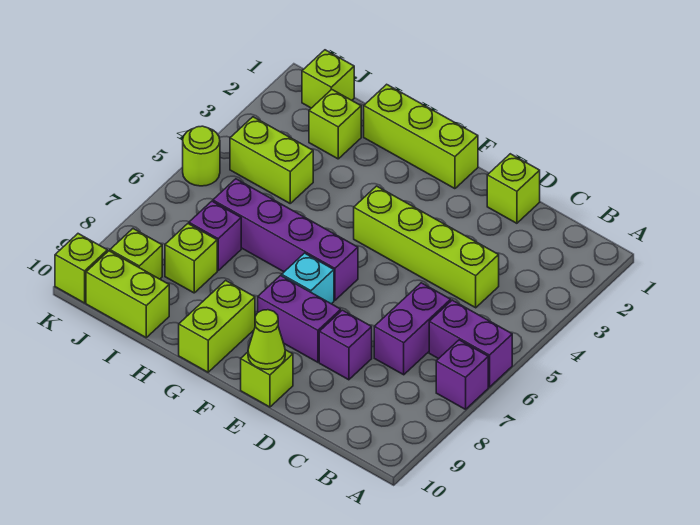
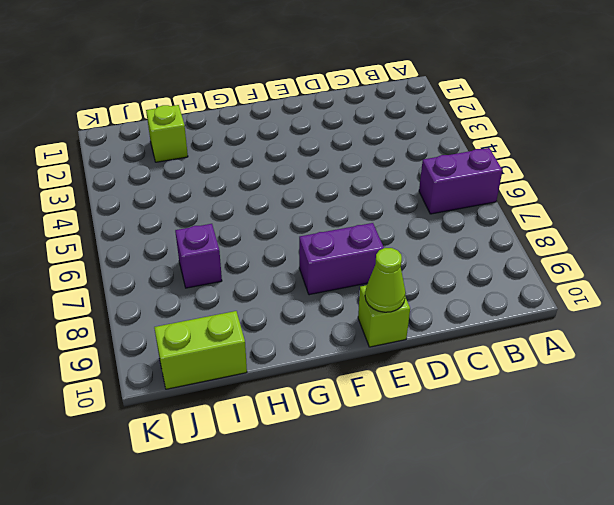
none -> purple brick A7 level 1
none -> lime brick C4:F4 level 1
none -> purple brick C6:C7 level 1

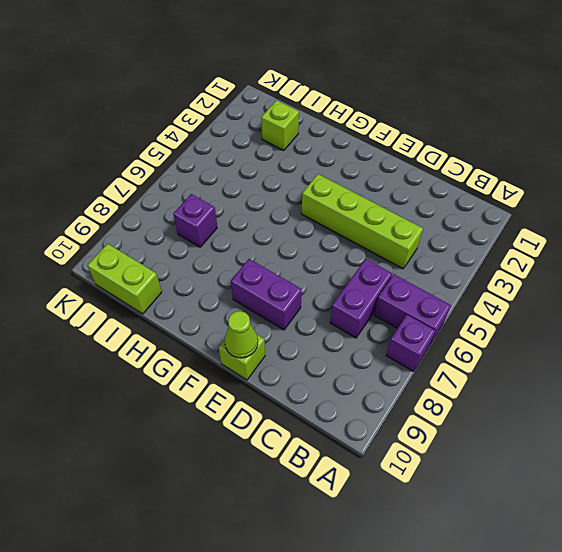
none -> lime brick D1 level 1
none -> purple brick D8 level 1
none -> lime brick F1:H1 level 1

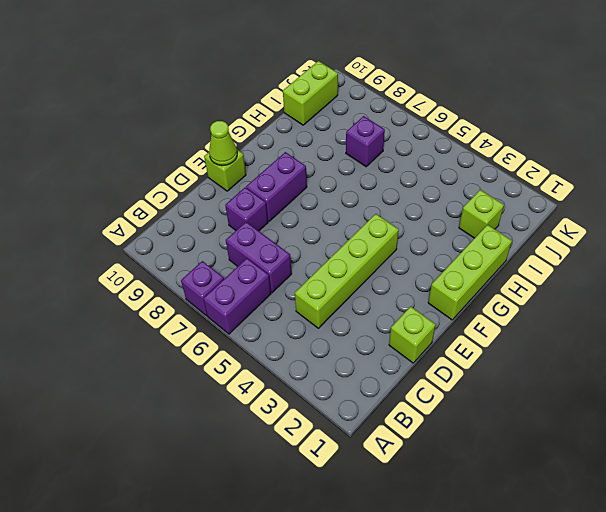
none -> purple brick F6:I6 level 1
none -> cyan brick F7 level 1
none -> lime brick G9:G10 level 1

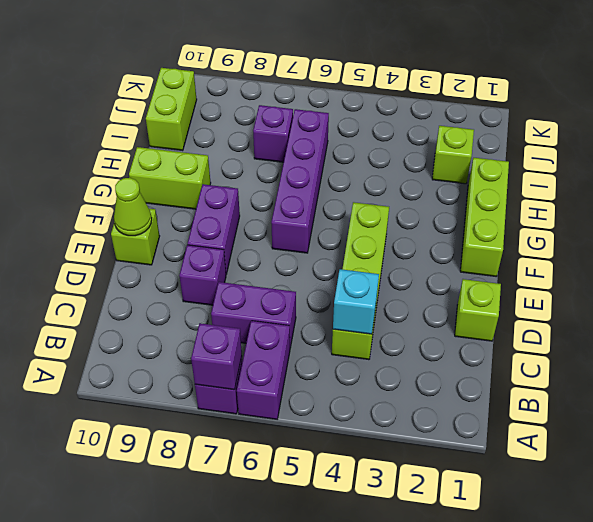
purple brick A7 level 2 -> none
cyan brick C4 level 2 -> cyan brick F7 level 1
none -> lime brick I4:J4 level 1
none -> lime brick I8 level 1
none -> lime brick J1 level 1

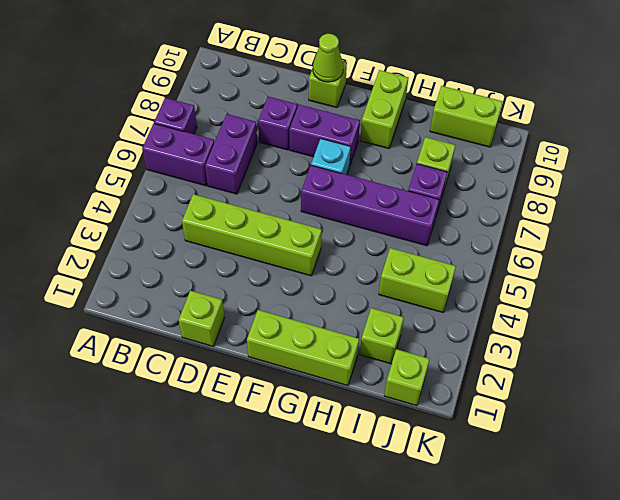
none -> lime brick J9 level 1
none -> lime round brick K5 level 1
none -> lime brick K10 level 1

